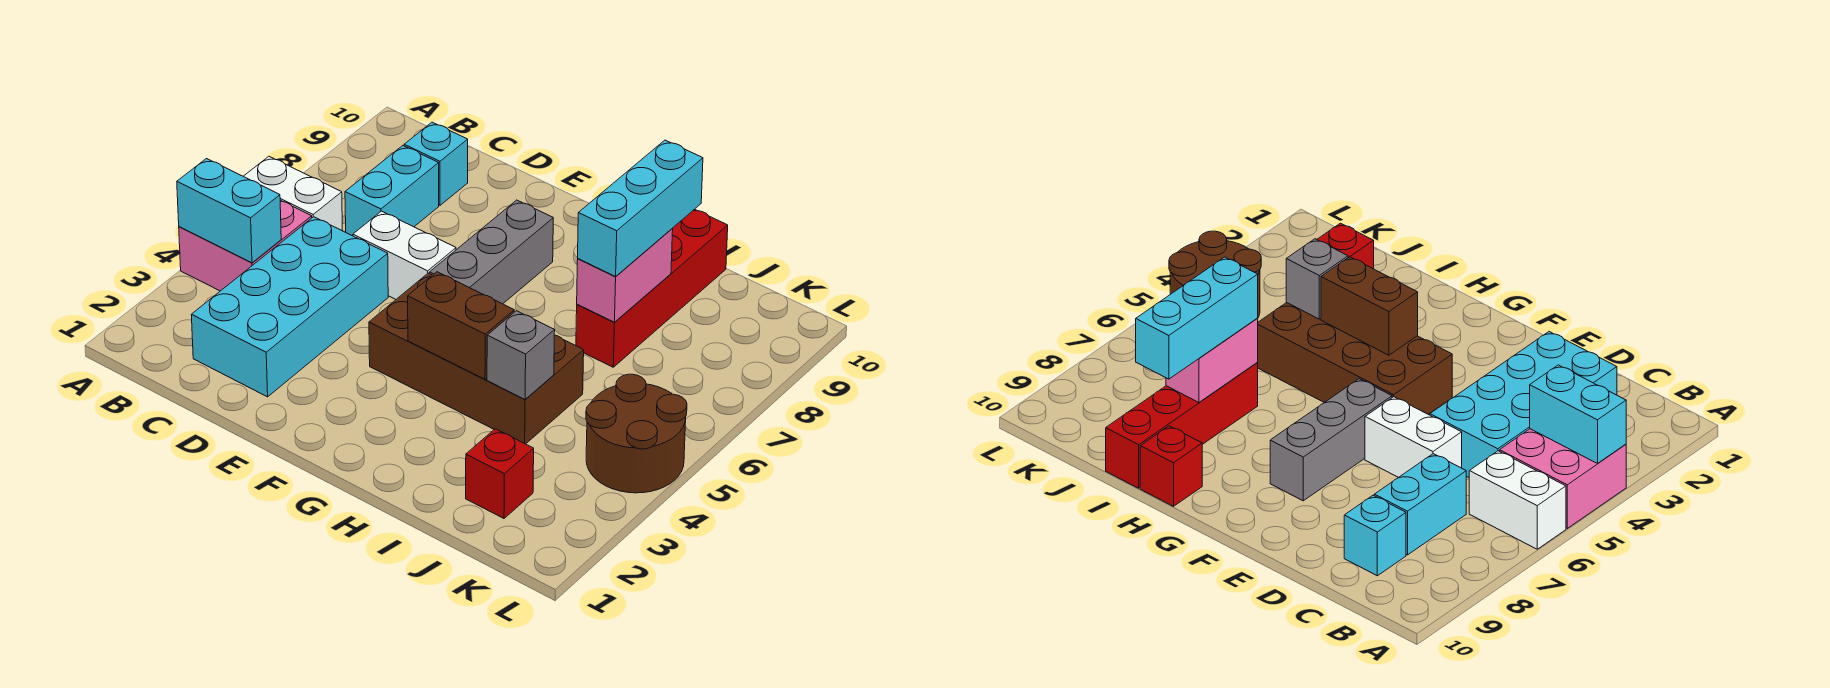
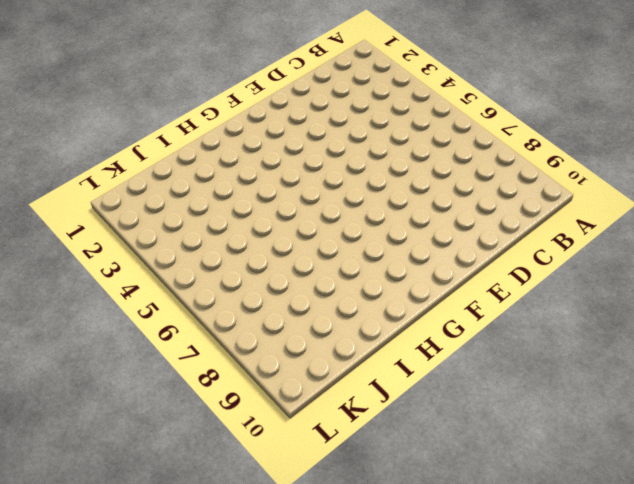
none -> pink brick A4:B5 level 1
none -> white brick A6:B6 level 1
none -> cyan brick C2:D5 level 1

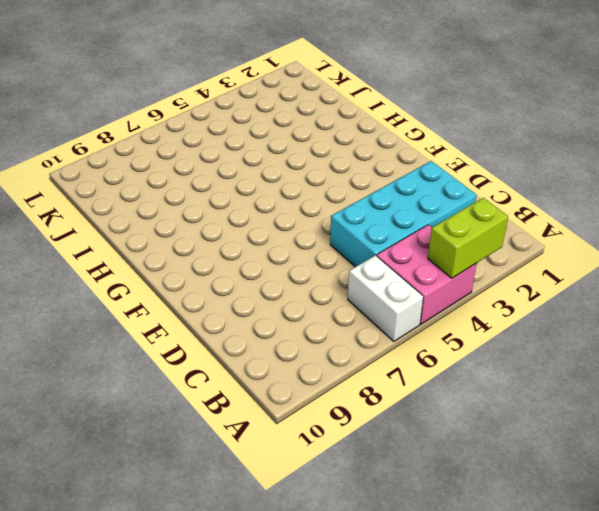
lime brick A3:A4 level 2 -> cyan brick A4:B4 level 2
none -> cyan brick C7:C8 level 1
none -> cyan brick C9 level 1
none -> white brick D6:E6 level 1

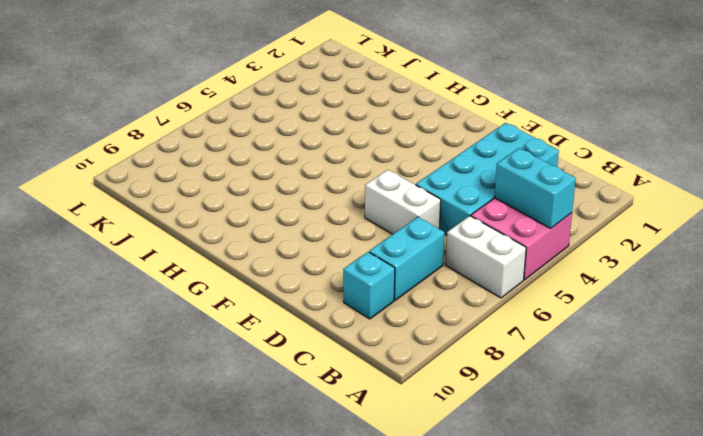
none -> brown brick F4:I5 level 1
none -> grey brick F6:F8 level 1
none -> red brick H10 level 1

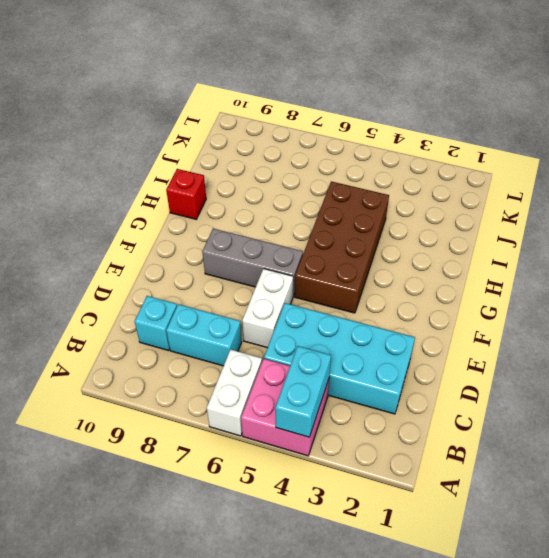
none -> red brick I7:I10 level 1
none -> red brick J2 level 1
none -> brown round brick K4:L5 level 1

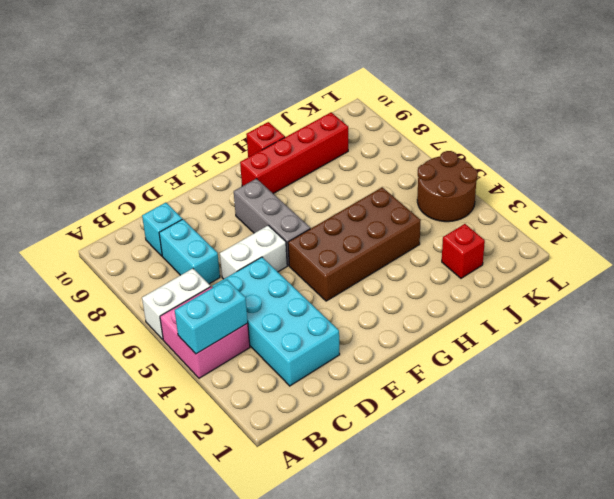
red brick G9:J9 level 1 -> red brick I7:I10 level 1
none -> brown brick G4:H4 level 2
none -> grey brick I4 level 2
none -> pink brick I7:I8 level 2

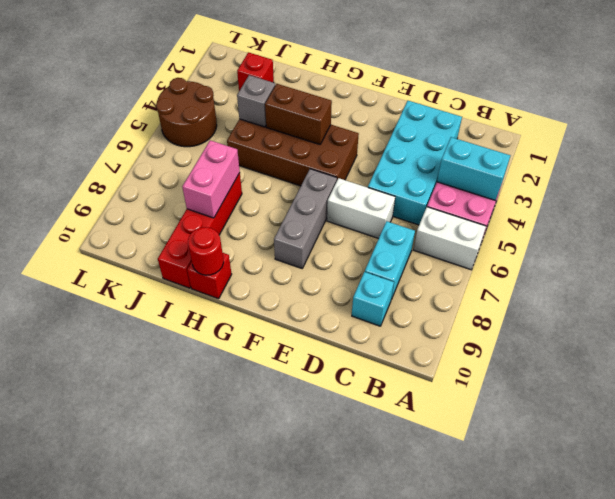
red round brick H10 level 2 -> none
none -> cyan brick I7:I9 level 3

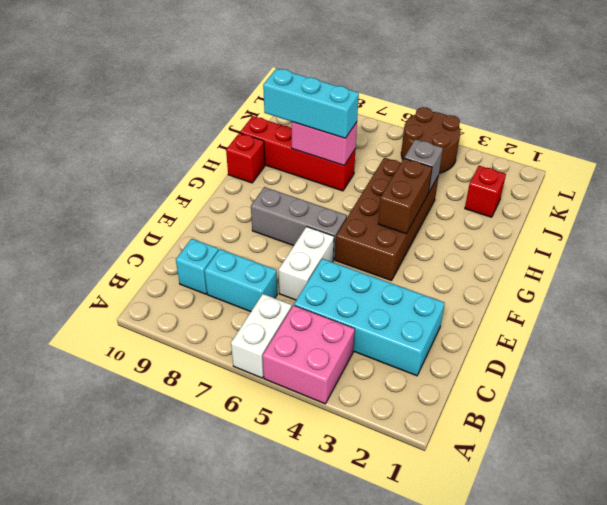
none -> cyan brick A4:B4 level 2

